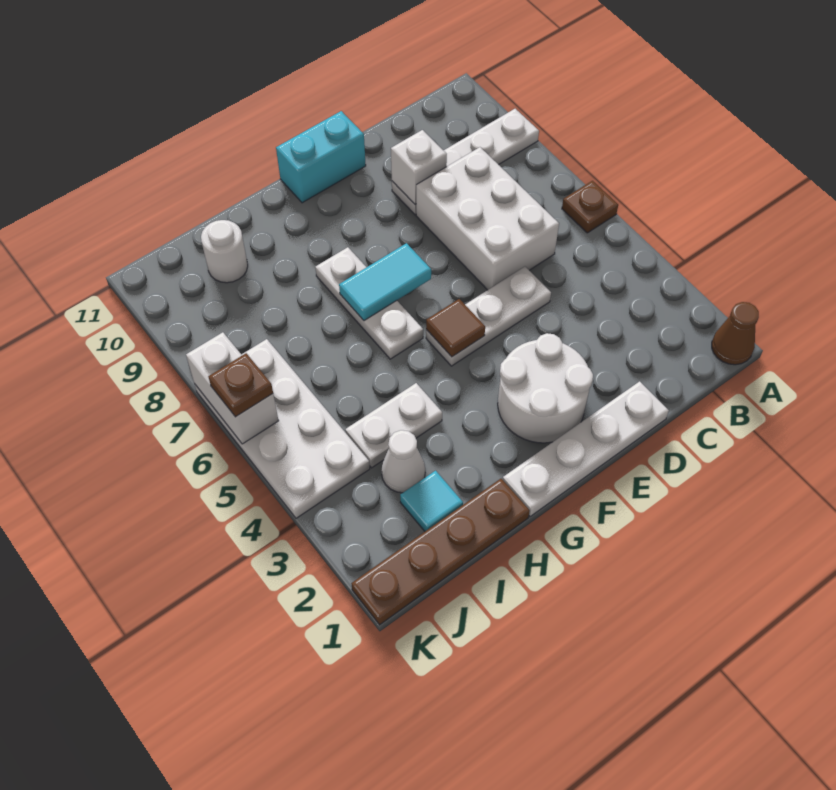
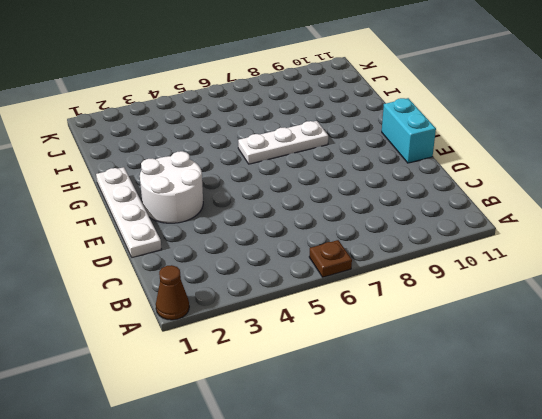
none -> white plate A9:D9 level 1
none -> white brick C6:D8 level 1
none -> white plate D5:F5 level 1

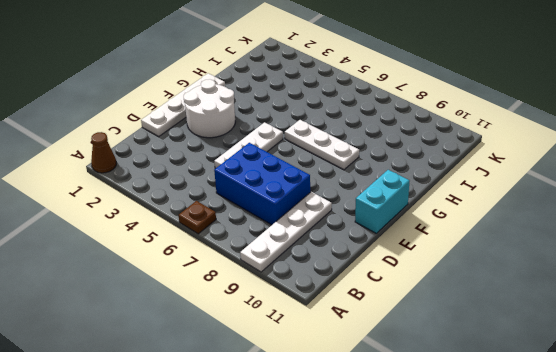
blue brick C6:D8 level 1 -> white brick C6:D8 level 1
none -> brown plate H1:K1 level 1
none -> white plate H4:I4 level 1
none -> cyan tile I2 level 1

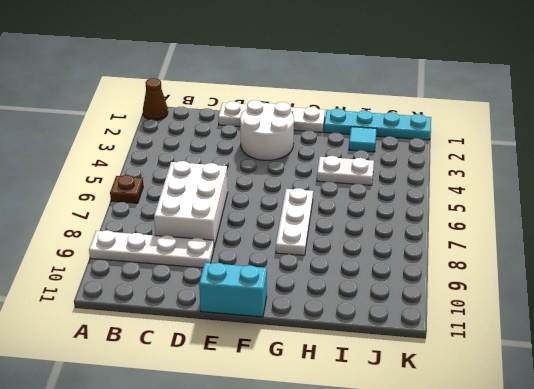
cyan plate H1:K1 level 1 -> brown plate H1:K1 level 1
none -> white plate D5:F5 level 1
none -> white cone I3 level 1
none -> white round brick I10 level 1

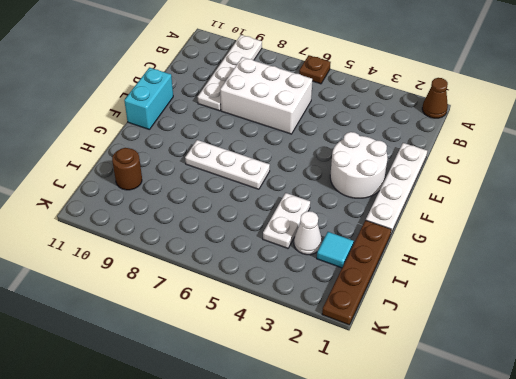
brown round brick I10 level 1 -> white round brick I10 level 1
none -> white plate D5:F5 level 1
none -> white plate J4:K7 level 1
none -> white brick D9 level 2

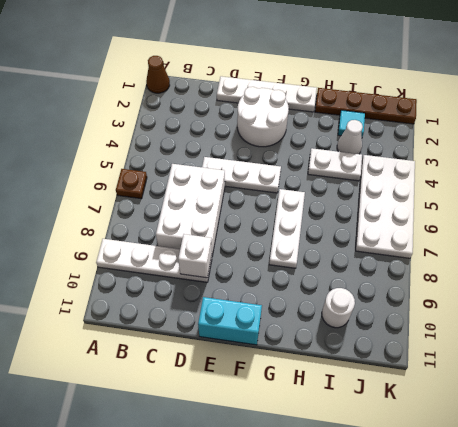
none -> brown tile F5 level 2
none -> cyan tile F7:G7 level 2
none -> white brick K6:K7 level 2

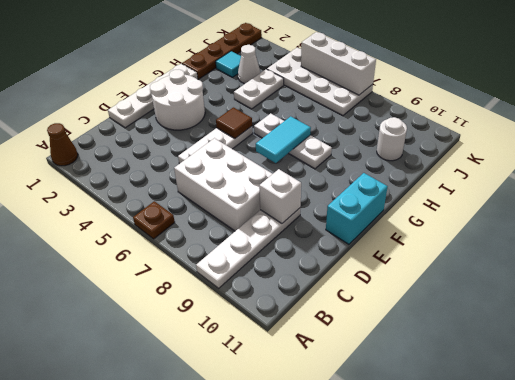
white brick K5:K7 level 2 -> white brick K6:K7 level 2
none -> brown plate K6 level 3

